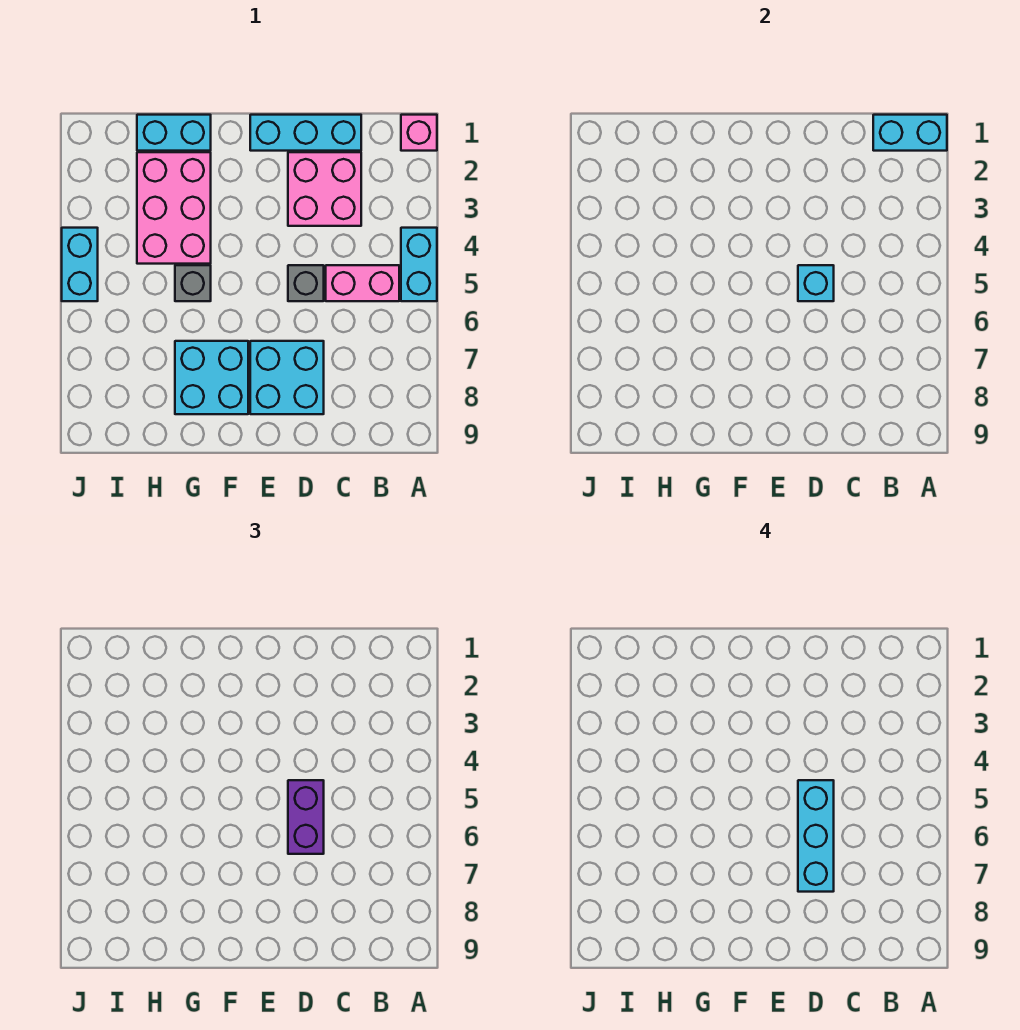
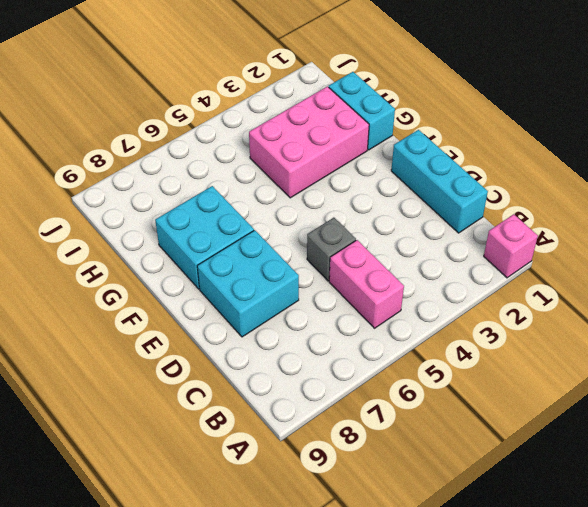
none -> cyan brick A4:A5 level 1
none -> pink brick C2:D3 level 1
none -> grey brick G5 level 1

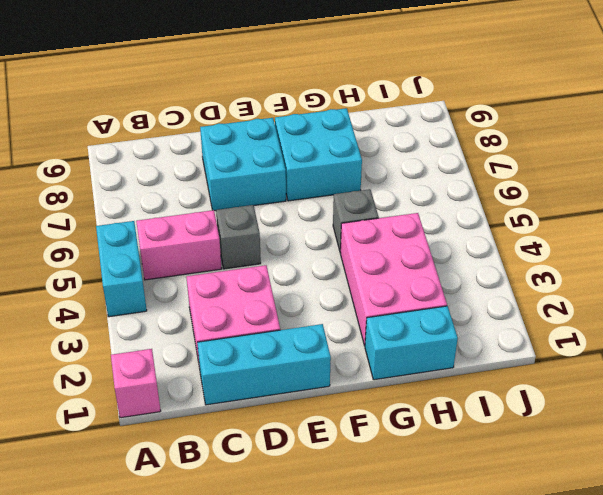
none -> cyan brick J4:J5 level 1
none -> cyan brick A1:B1 level 2
none -> cyan brick D5 level 2

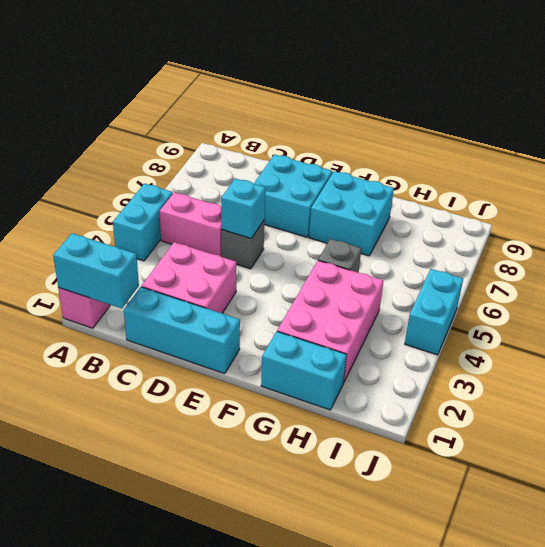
none -> purple brick D5:D6 level 3
none -> cyan brick D5:D7 level 4

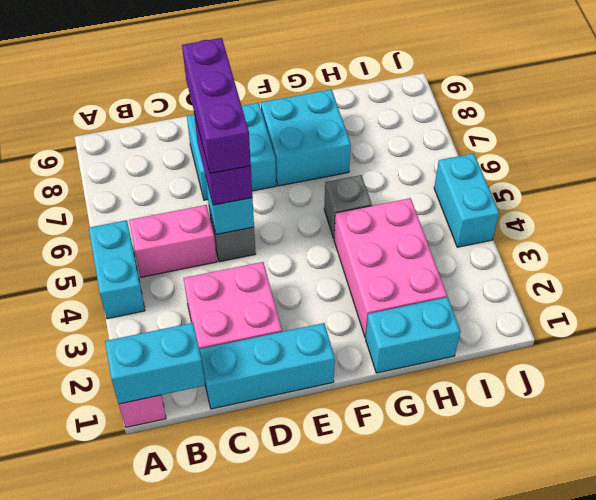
purple brick D5:D7 level 4 -> cyan brick D5:D7 level 4

